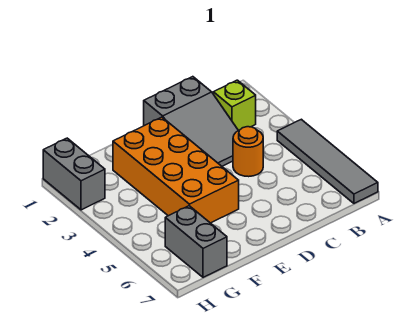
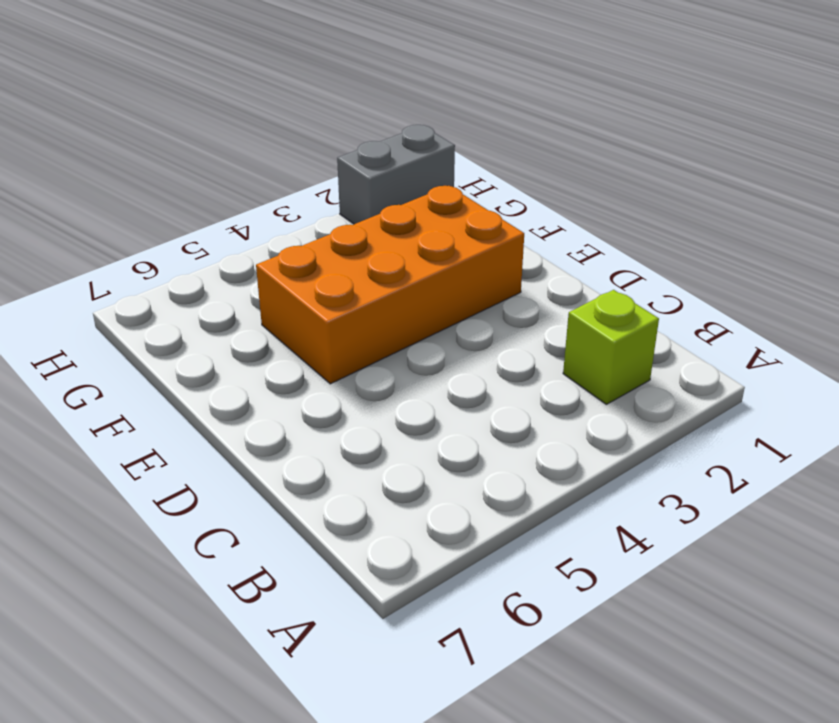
none -> grey tile A4:A7 level 1
none -> grey slope C1:D3 level 1 top 1

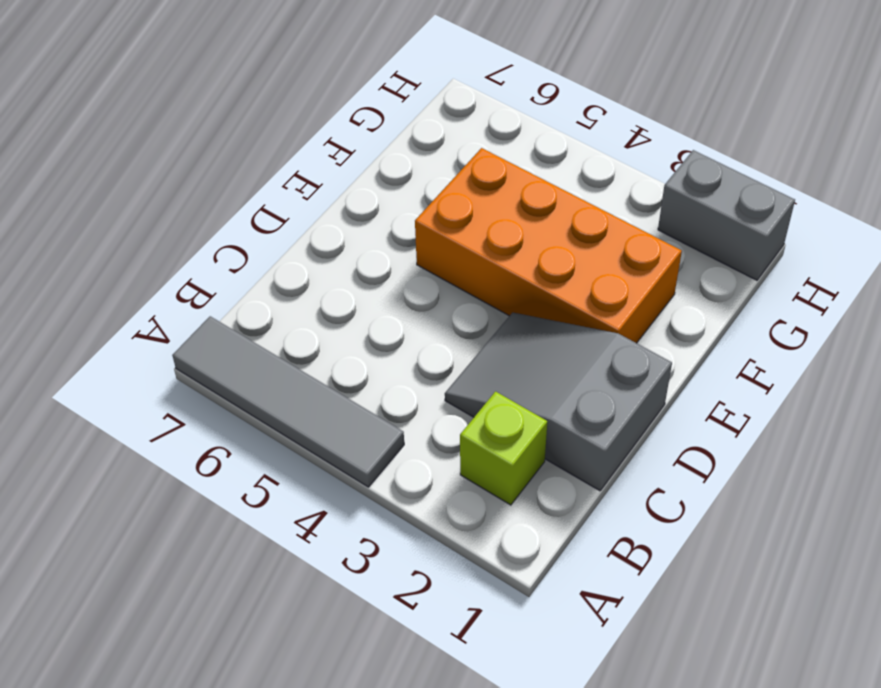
none -> orange round brick C4 level 1
none -> grey brick G6:G7 level 1

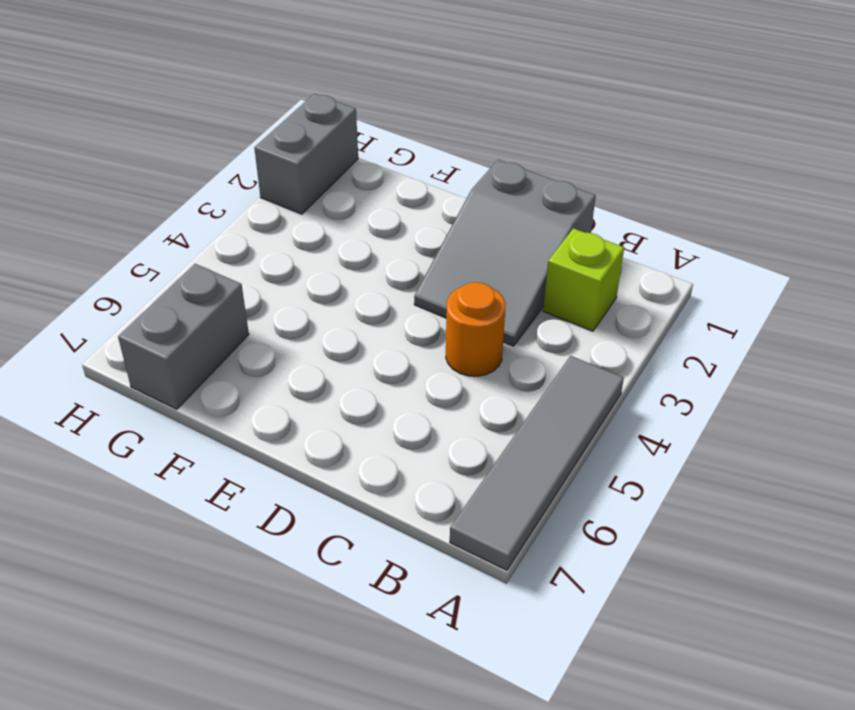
none -> orange brick E2:F5 level 1

